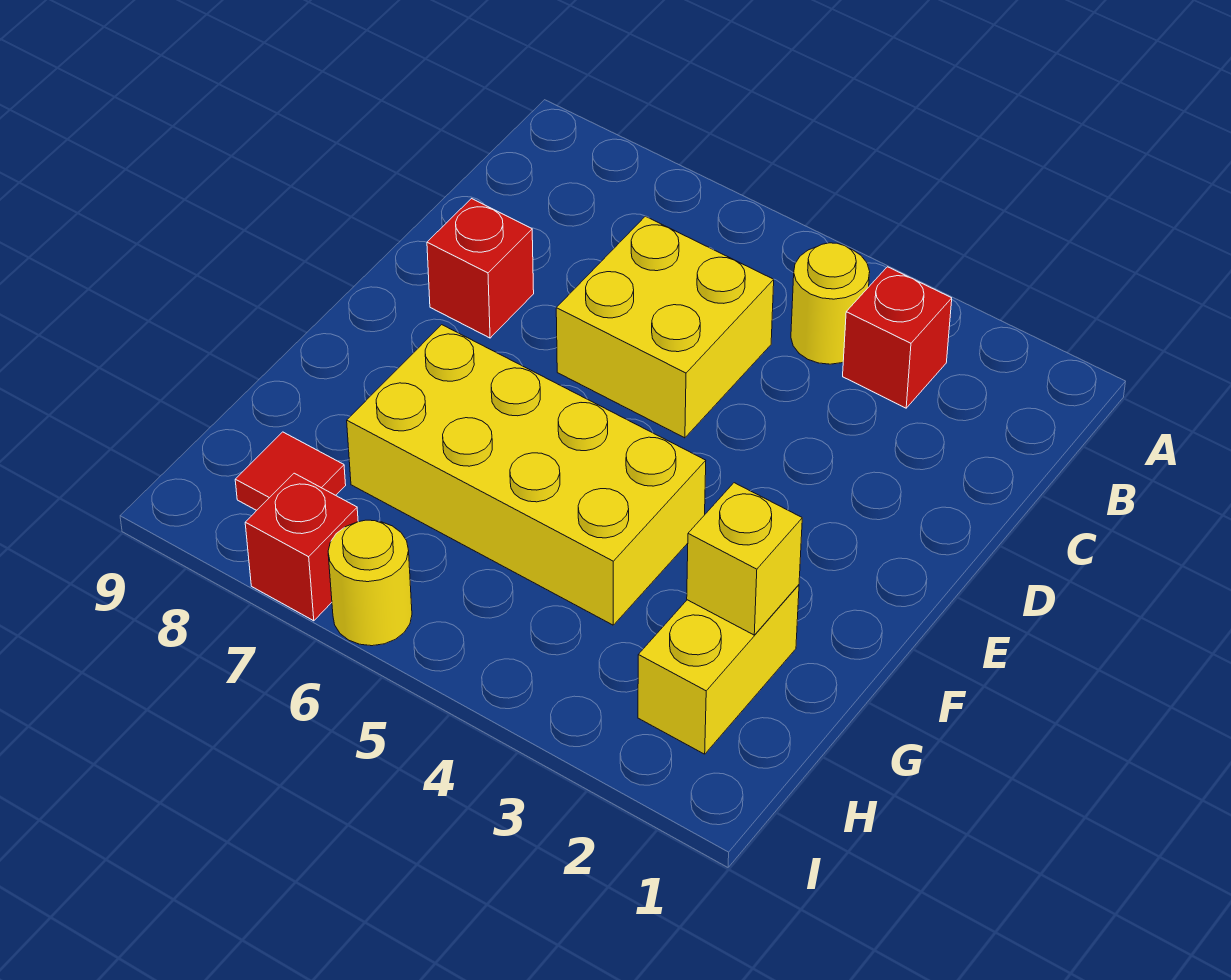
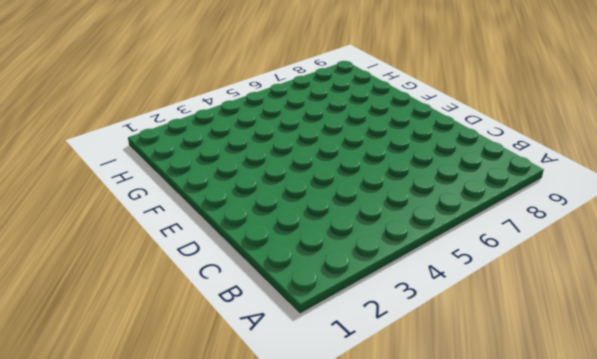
none -> red brick B3 level 1
none -> yellow round brick B4 level 1

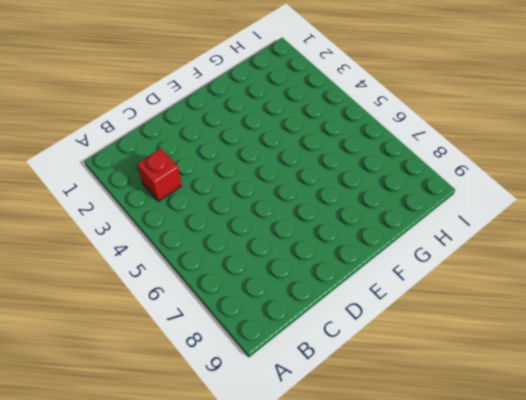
none -> yellow round brick B4 level 1
none -> yellow brick C5:D6 level 1

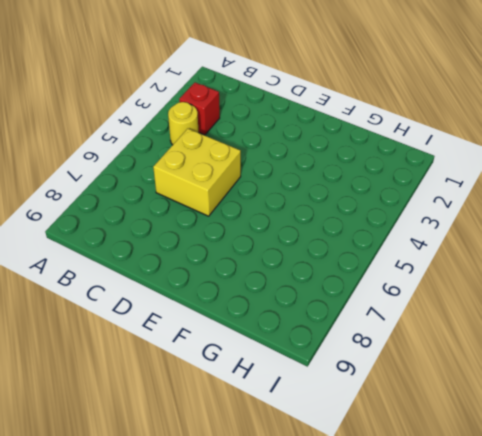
none -> red brick D8 level 1
none -> yellow brick F4:G7 level 1

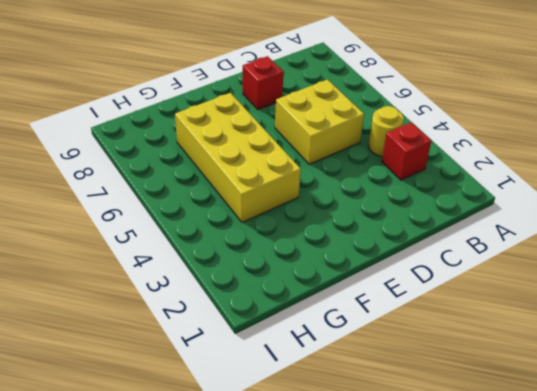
none -> yellow brick G2:H2 level 1
none -> red tile H8 level 1

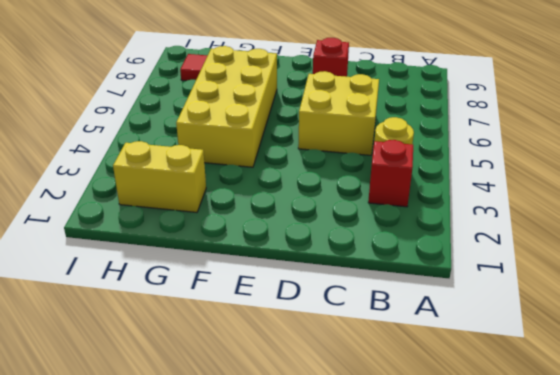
none -> yellow round brick I6 level 1
none -> red brick I7 level 1

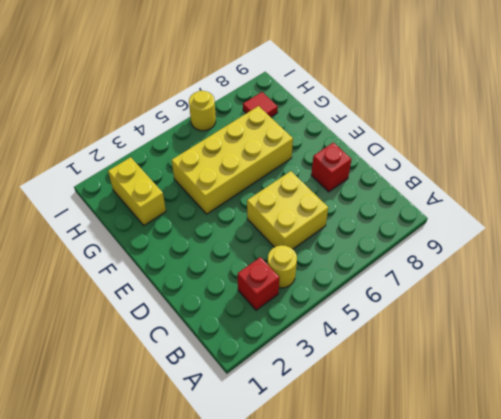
none -> red brick I7 level 1
none -> yellow brick G2 level 2

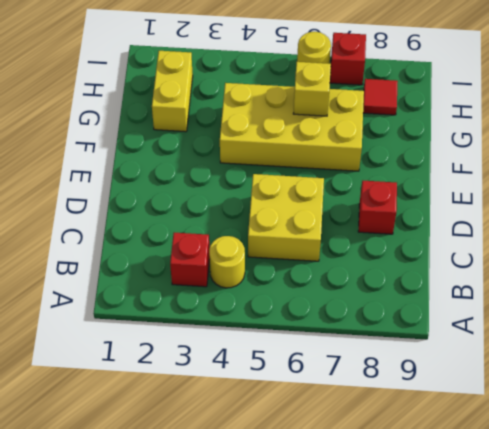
yellow brick G6 level 2 -> yellow brick G2 level 2

